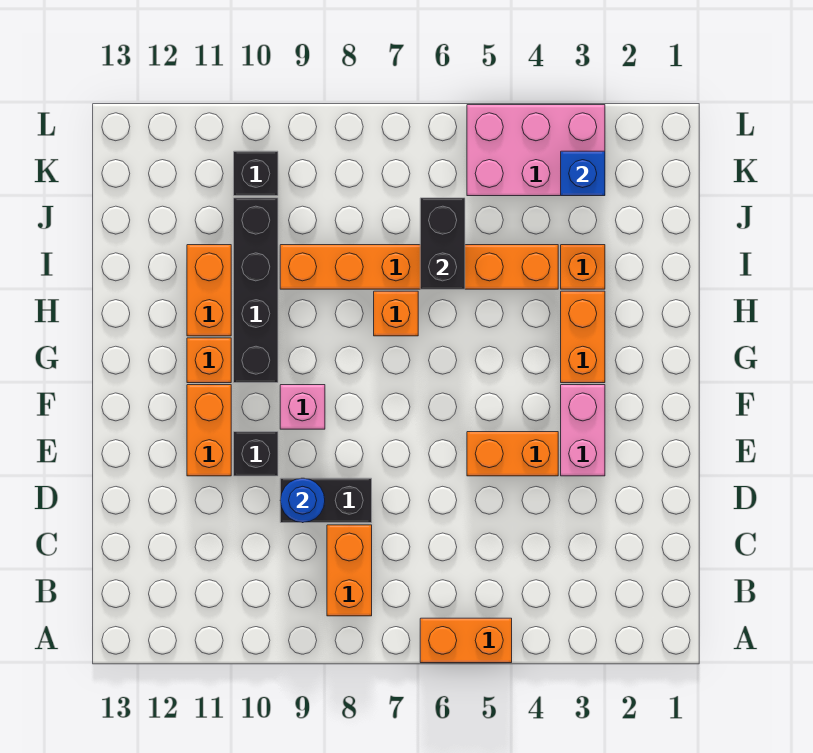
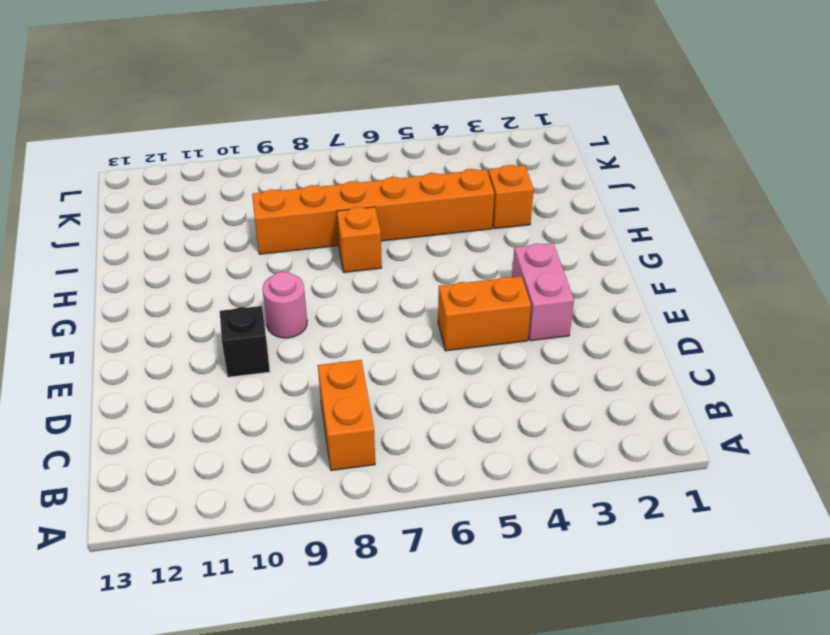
pink round brick F9 level 1 -> pink brick F9 level 1
none -> orange brick A5:A6 level 1
none -> black brick D8:D9 level 1
none -> orange brick E11:F11 level 1

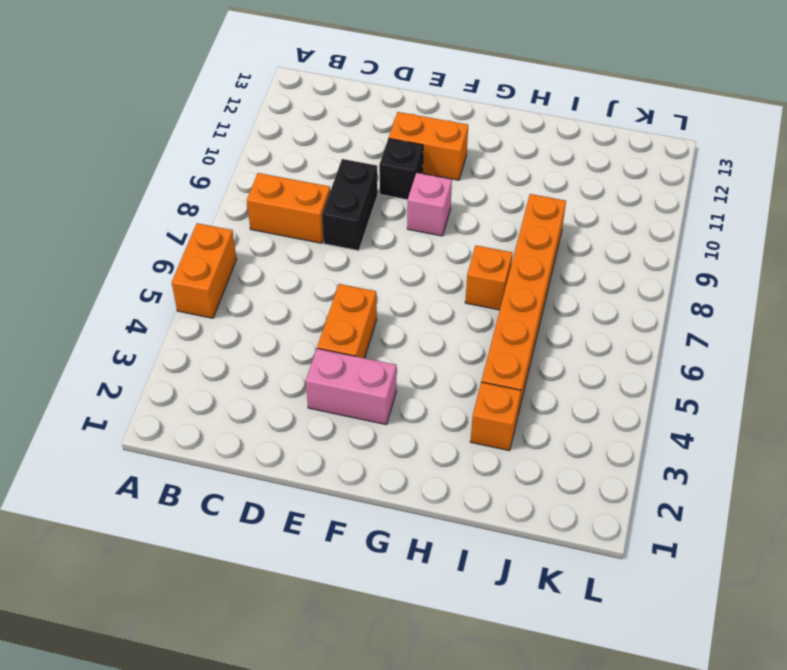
none -> orange brick G3:H3 level 1
none -> black brick G10:J10 level 1
none -> orange brick G11 level 1

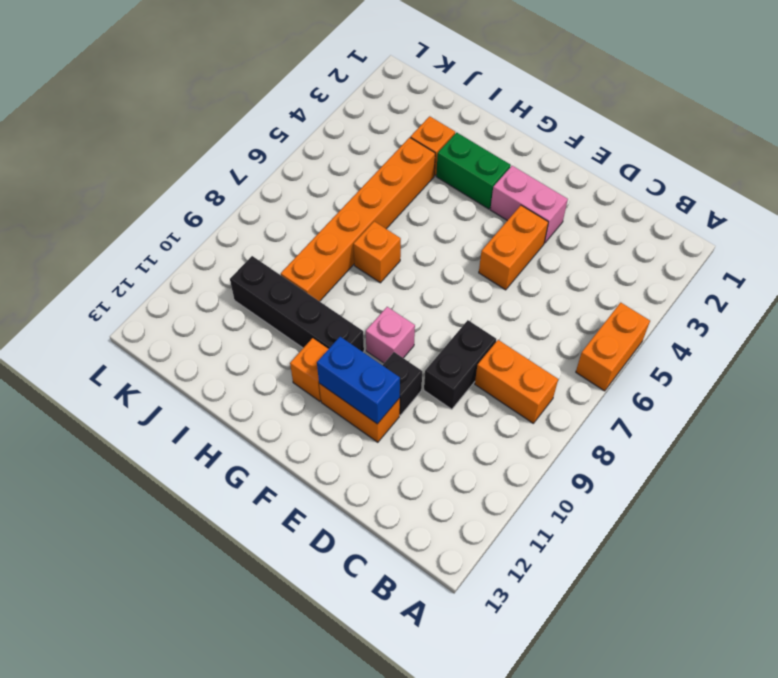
blue brick E11:F11 level 2 -> none
green brick G3:H3 level 1 -> orange brick G3:H3 level 1
none -> orange brick H11:I11 level 1
none -> pink brick K3:L5 level 1
none -> black brick K10 level 1

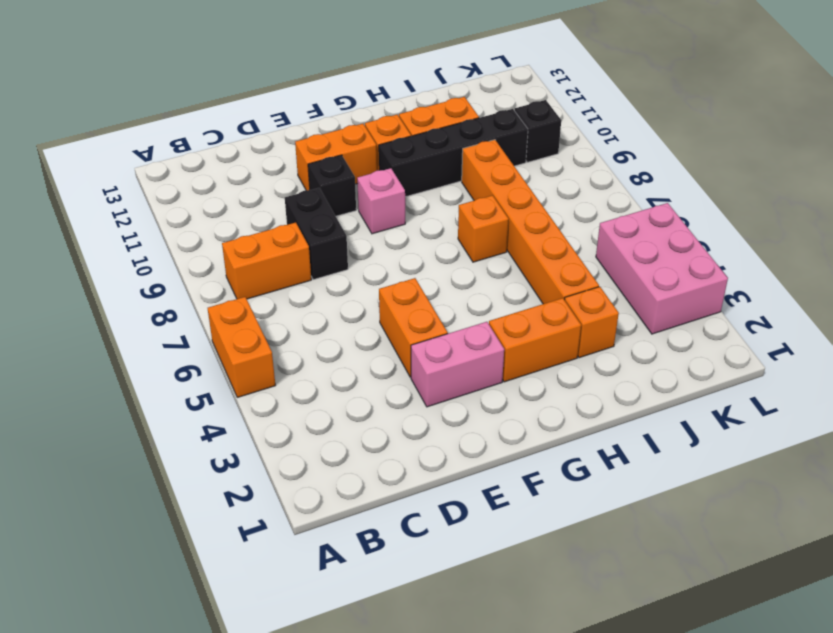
none -> blue round brick D9 level 2
none -> black brick I6:J6 level 2
none -> blue brick K3 level 2

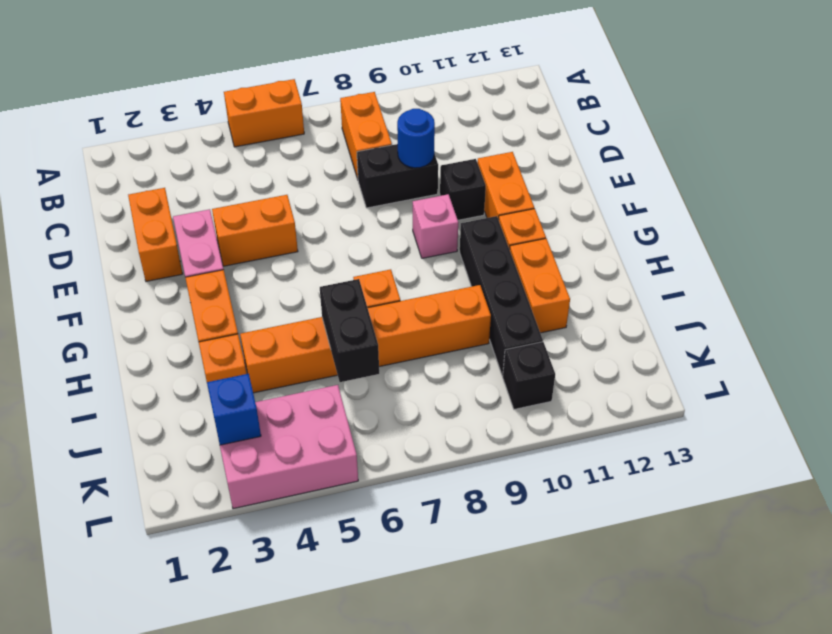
orange brick D2:E2 level 1 -> none

